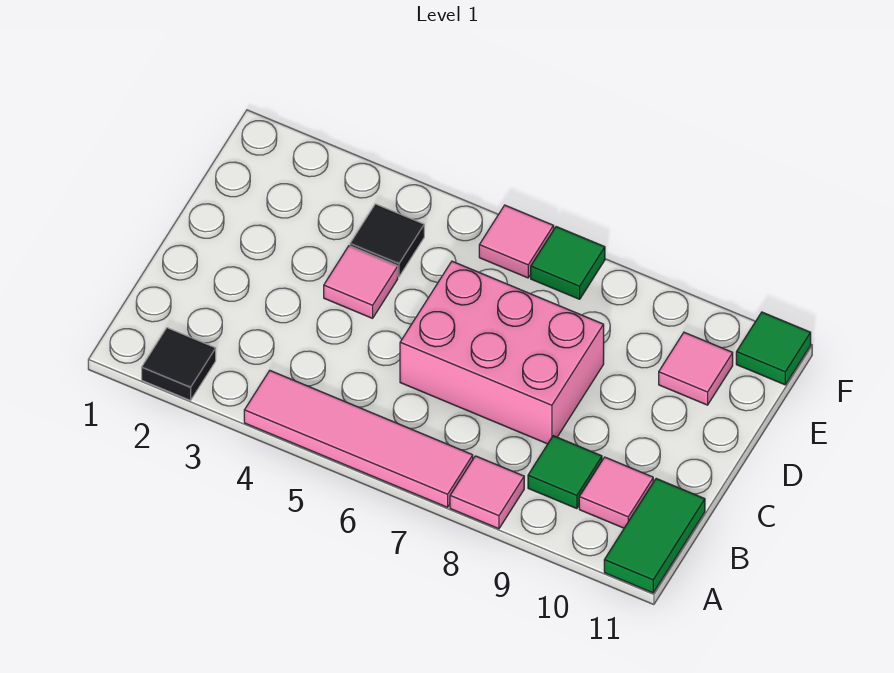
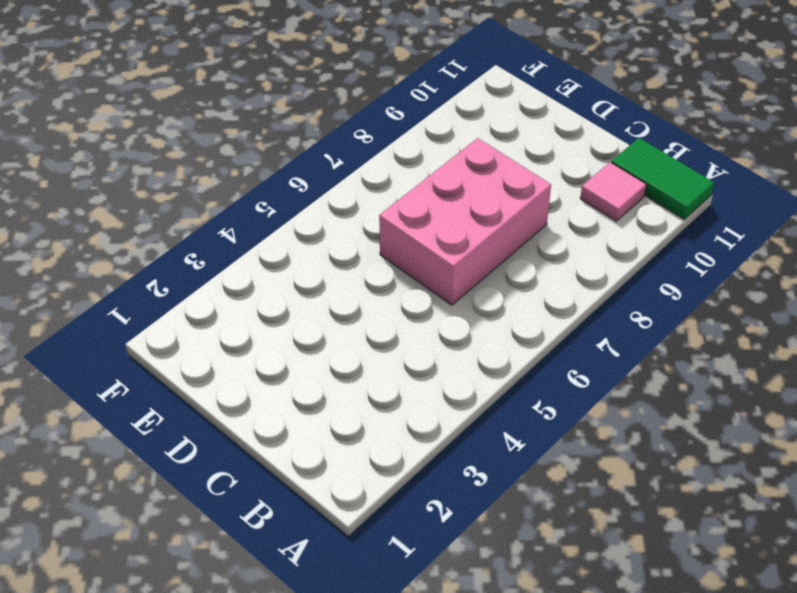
none -> black tile A2 level 1
none -> pink tile A4:A7 level 1
none -> pink tile A8 level 1

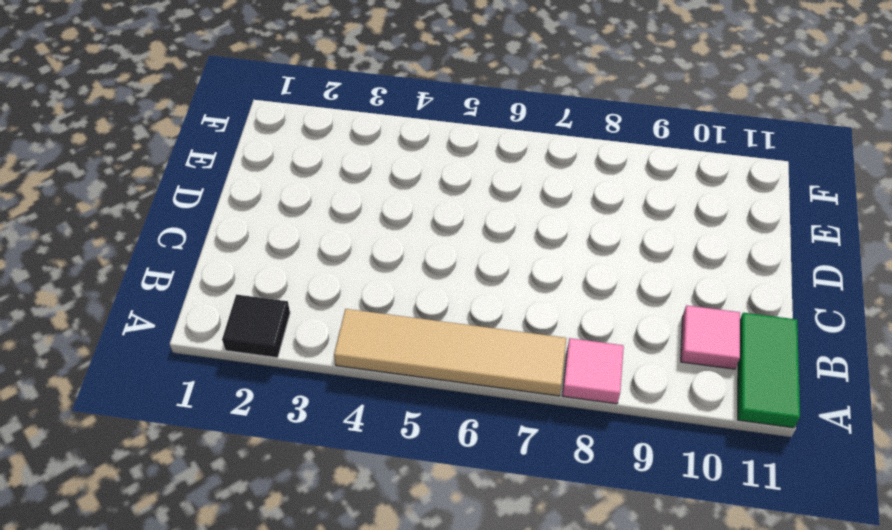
tan tile A4:A7 level 1 -> pink tile A4:A7 level 1
none -> green tile B9 level 1
none -> pink brick C6:D8 level 1
none -> pink tile D4 level 1

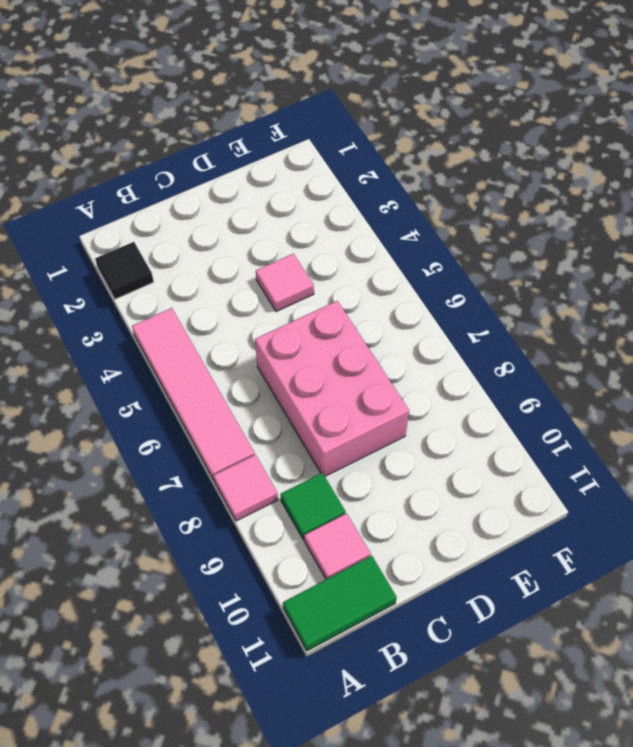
none -> black tile E4 level 1
none -> pink tile E10 level 1
none -> pink tile F6 level 1

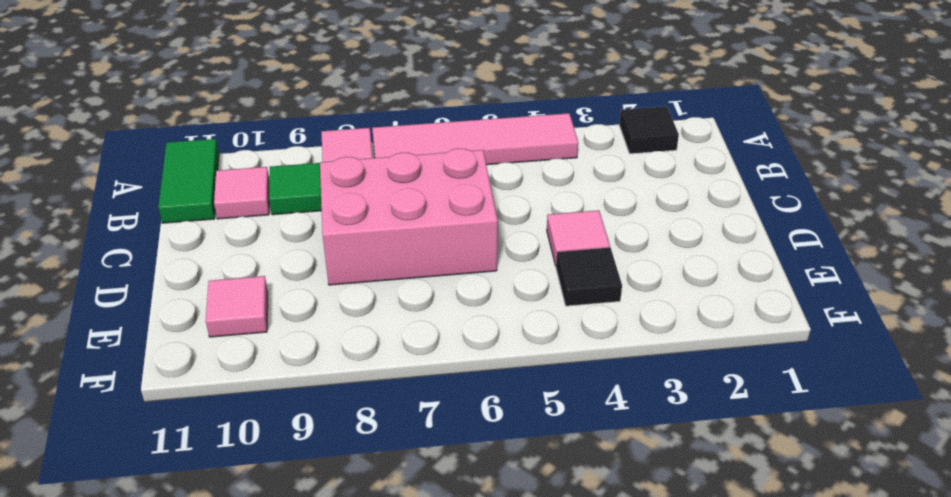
none -> pink tile F6 level 1
none -> green tile F7 level 1
none -> green tile F11 level 1

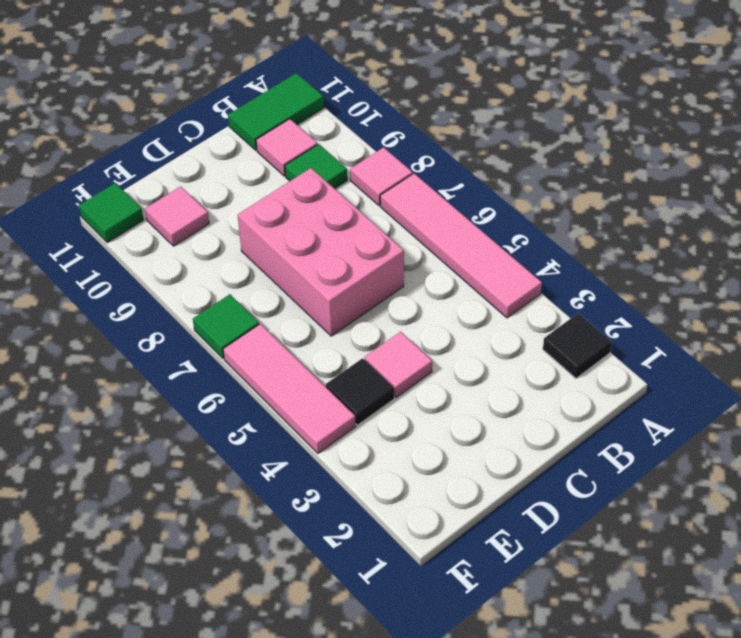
pink tile F4:F6 level 1 -> pink tile F6 level 1

